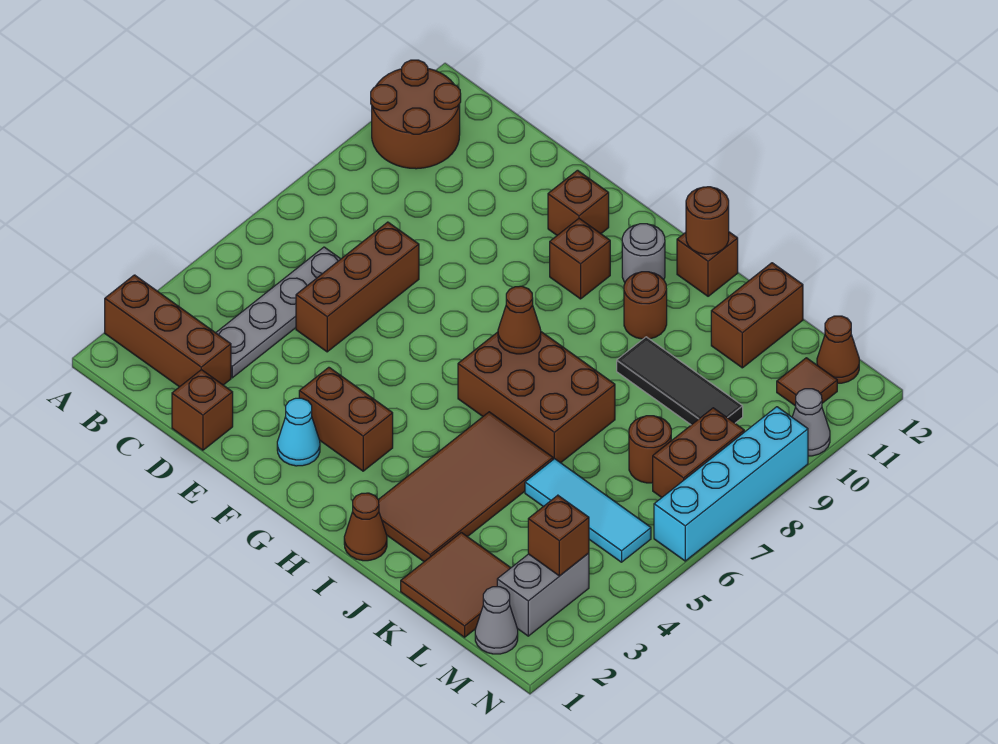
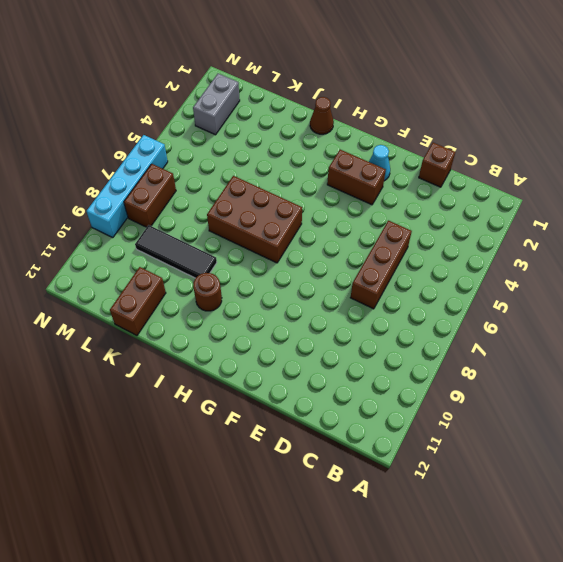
none -> brown brick A2:C2 level 1
none -> brown round brick A10:B11 level 1
none -> grey plate C3:C6 level 1
none -> brown brick F11 level 1

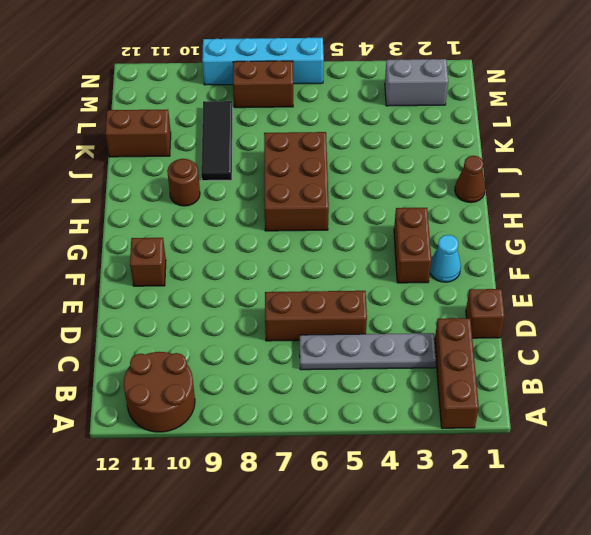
none -> brown brick G10 level 1
none -> grey round brick H11 level 1
none -> brown tile I2:J5 level 1
none -> brown brick I12 level 1

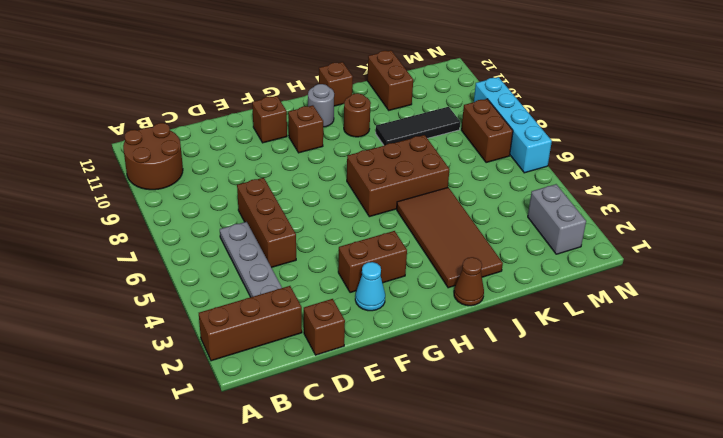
none -> brown tile K1:L2 level 1
none -> cyan tile K5:M5 level 1
none -> brown round brick L7 level 1
none -> grey cone M1 level 1

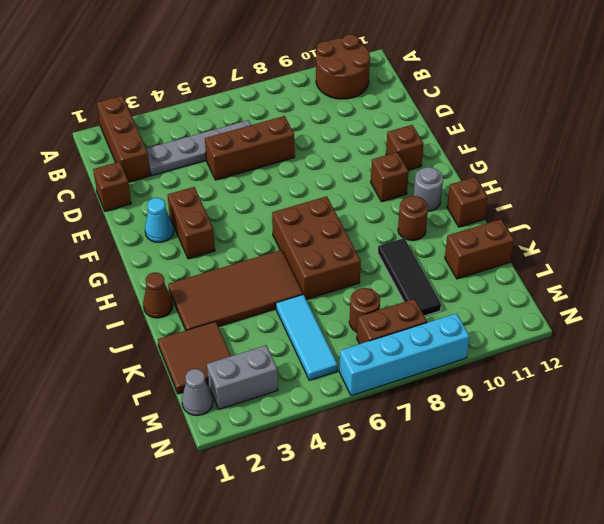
none -> brown tile M11 level 1
none -> brown cone M12 level 1
none -> grey cone N10 level 1
none -> brown cone H7 level 2

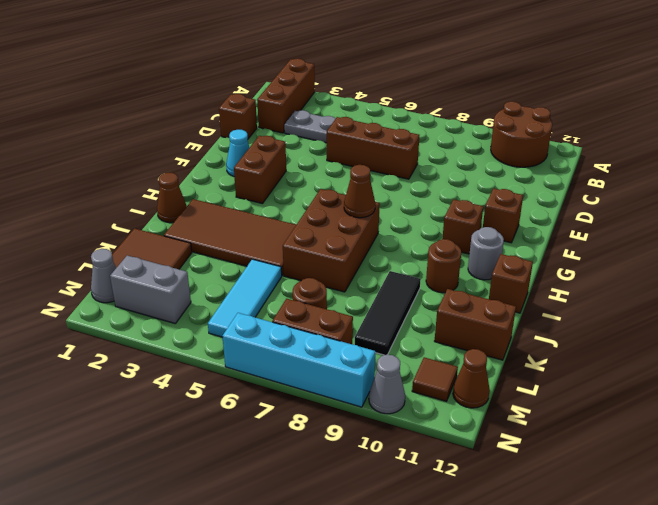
none -> brown round brick I12 level 2
none -> brown brick M3 level 2

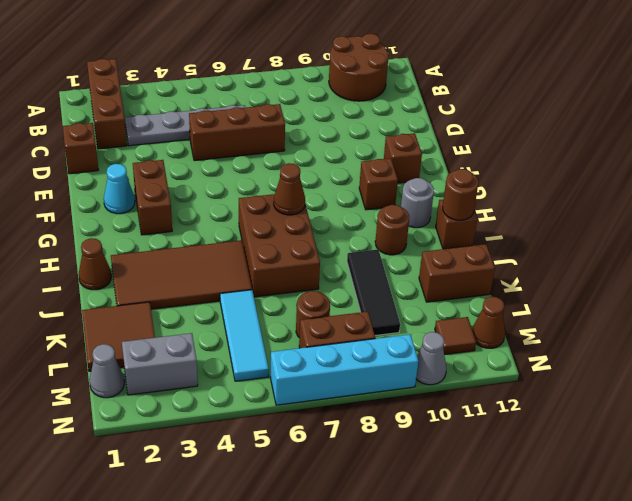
none -> brown brick M3 level 2

